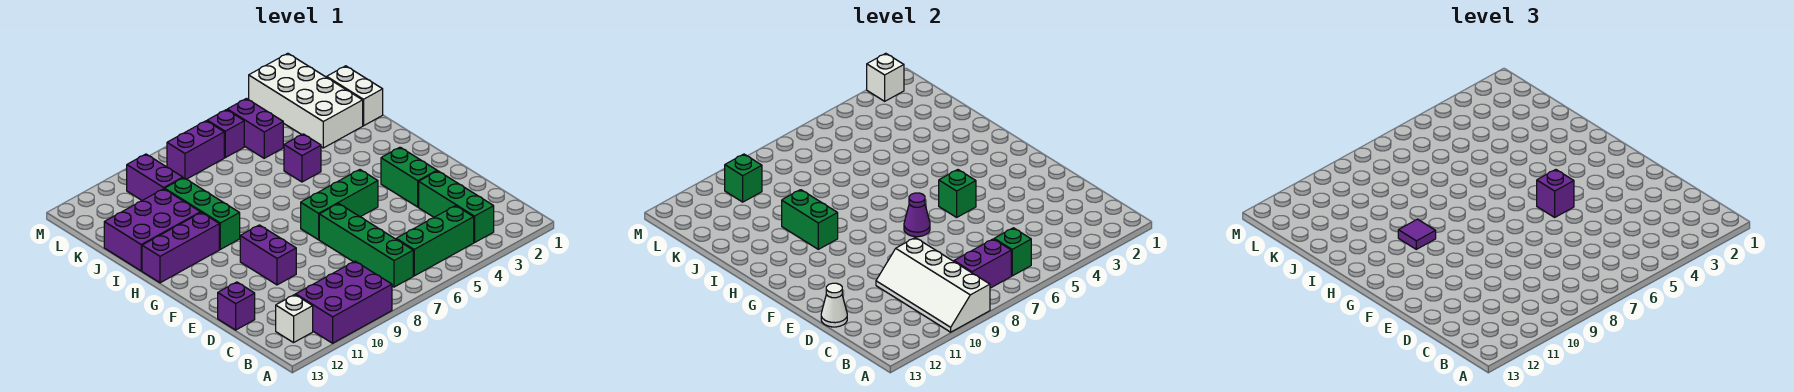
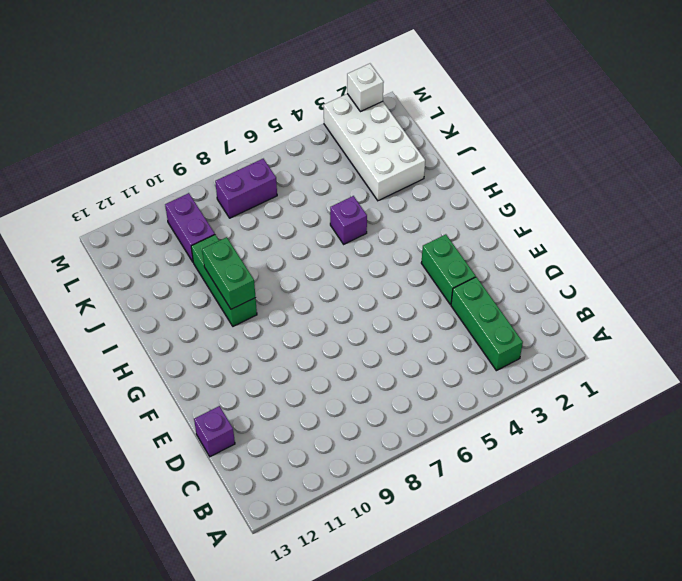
none -> purple brick A9:B11 level 1
none -> green brick B4:B6 level 1
none -> green brick B7:E7 level 1
none -> white brick B12 level 1

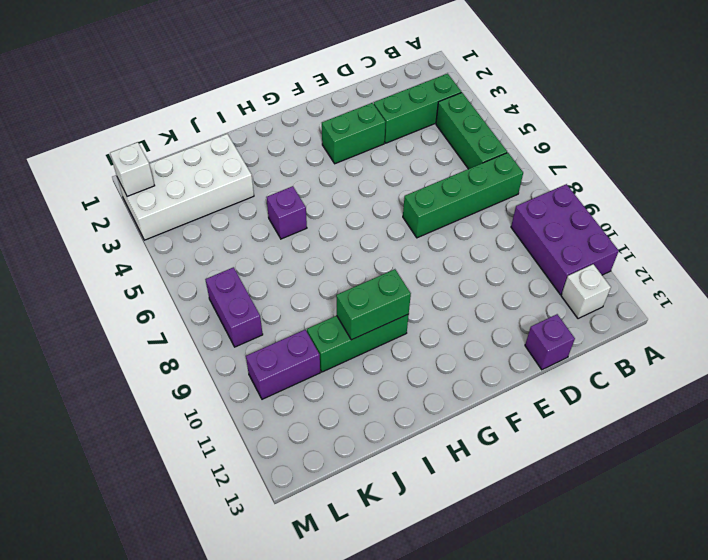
none -> purple brick E10:F10 level 1
none -> green brick F5:F7 level 1
none -> purple brick H11:H13 level 1
none -> purple brick I11:J13 level 1

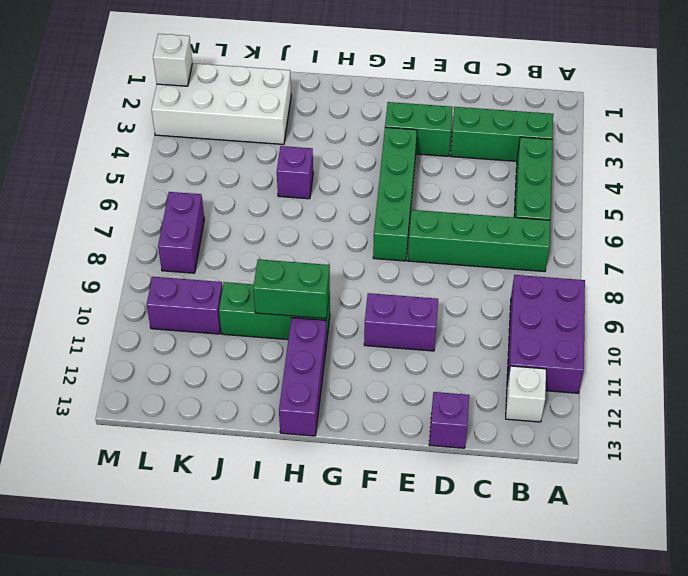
green brick F4:F7 level 1 -> green brick F5:F7 level 1
none -> purple brick I11:J13 level 1
none -> white brick J1:K1 level 1
none -> purple brick K5:L5 level 1
none -> purple brick L6 level 1

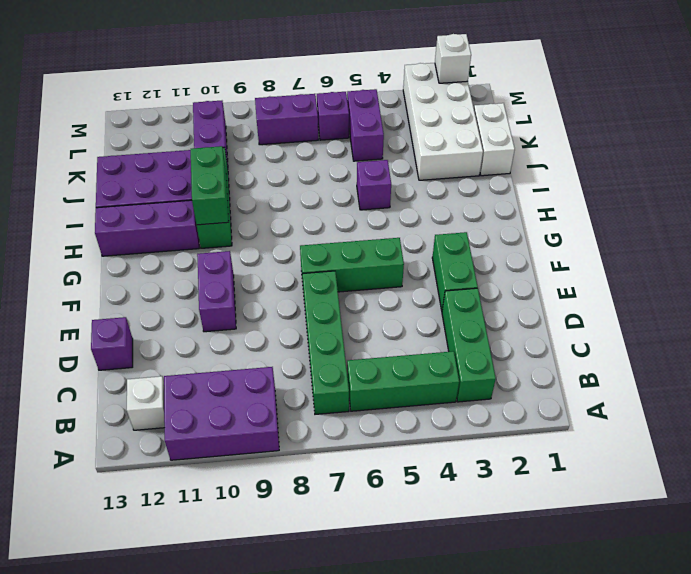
none -> white slope A9:D10 level 2 top 9
none -> green brick B6 level 2
none -> purple brick B7:B8 level 2
none -> white cone D13 level 2

